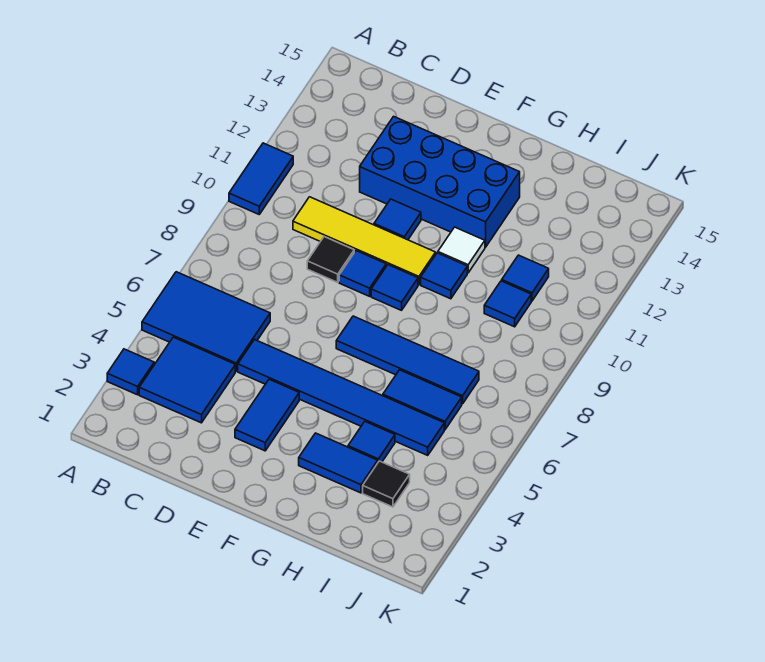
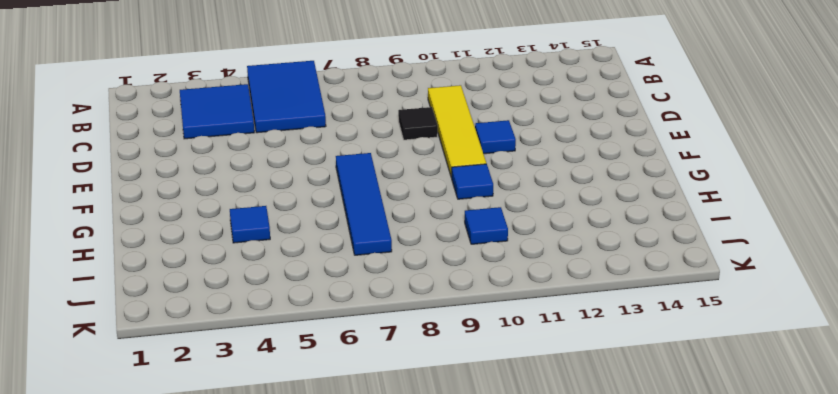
none -> blue tile A3 level 1
none -> blue tile A10:A11 level 1
none -> blue tile D5:I5 level 1

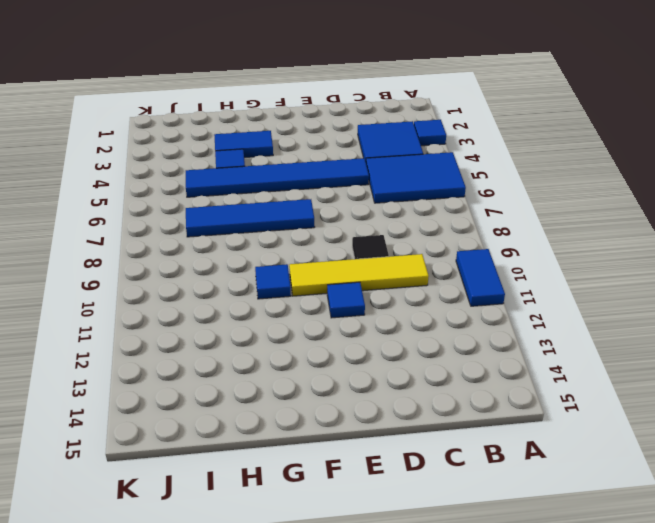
none -> blue brick D12:G13 level 1
none -> blue tile E3:E4 level 1
none -> blue tile E9 level 1

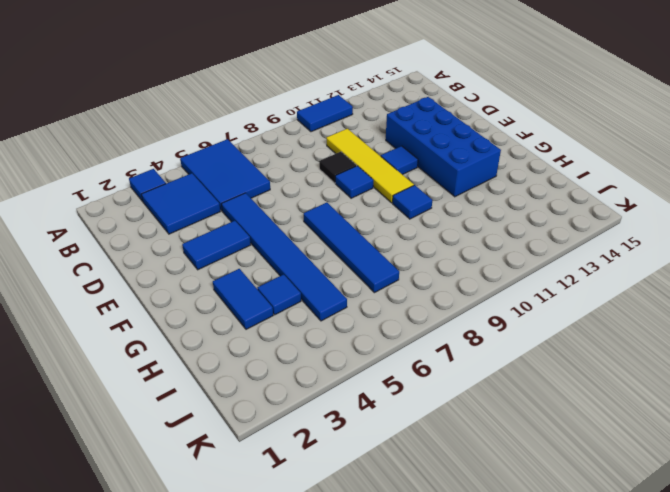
none -> blue tile F9 level 1
none -> white tile G11 level 1
none -> blue tile H6:I6 level 1

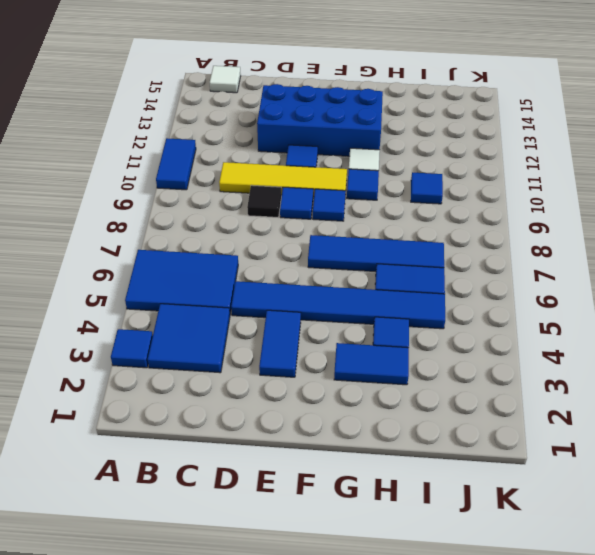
white tile B15 level 1 -> none
none -> black tile I3 level 1
none -> blue tile I11 level 1

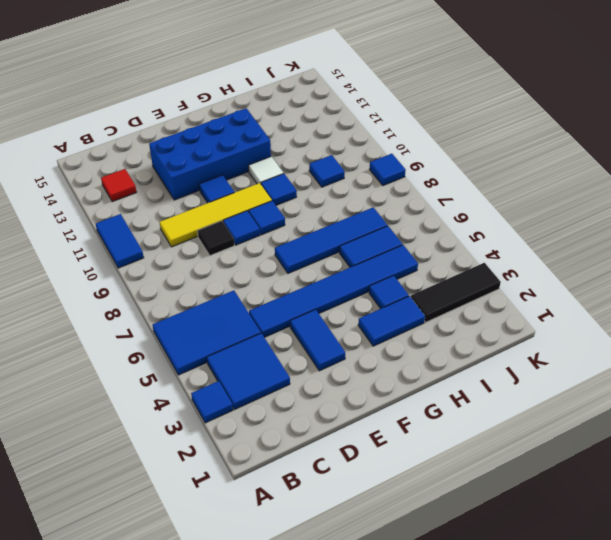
red tile B13 level 1 -> none
black tile I3:K3 level 1 -> black tile I3 level 1
blue tile K9 level 1 -> blue tile I11 level 1

